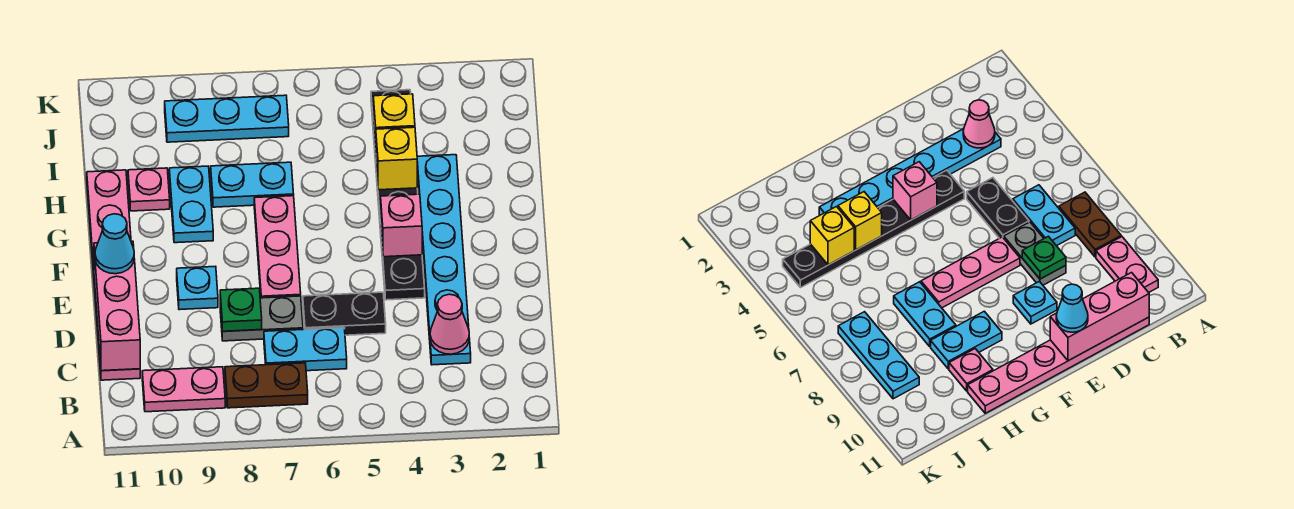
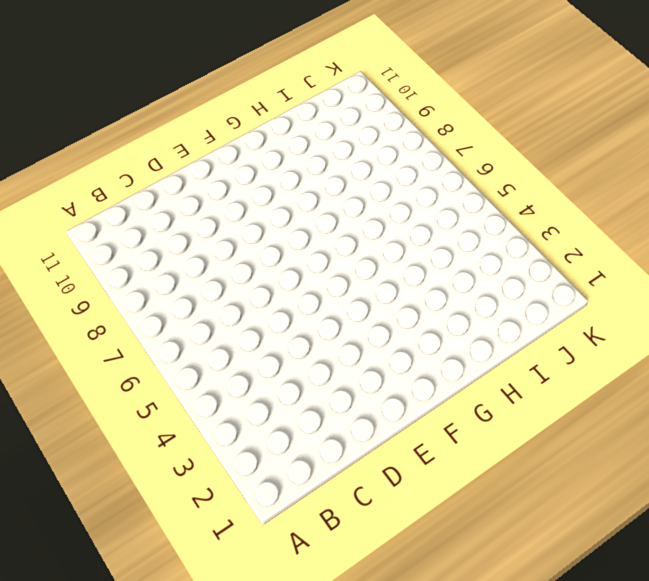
none -> brown plate B7:B8 level 1
none -> pink plate B9:B10 level 1
none -> cyan plate C3:H3 level 1

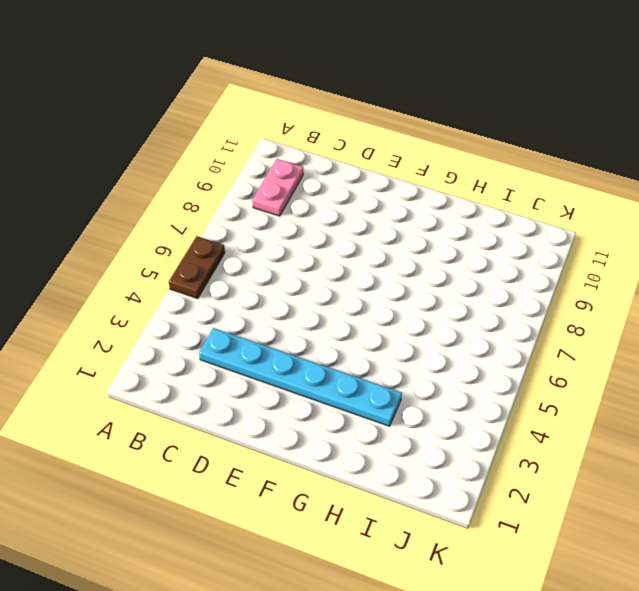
brown plate A5:A6 level 1 -> brown plate B7:B8 level 1
none -> cyan plate C6:C7 level 1
none -> pink plate C11:H11 level 1
none -> black plate D5:D6 level 1

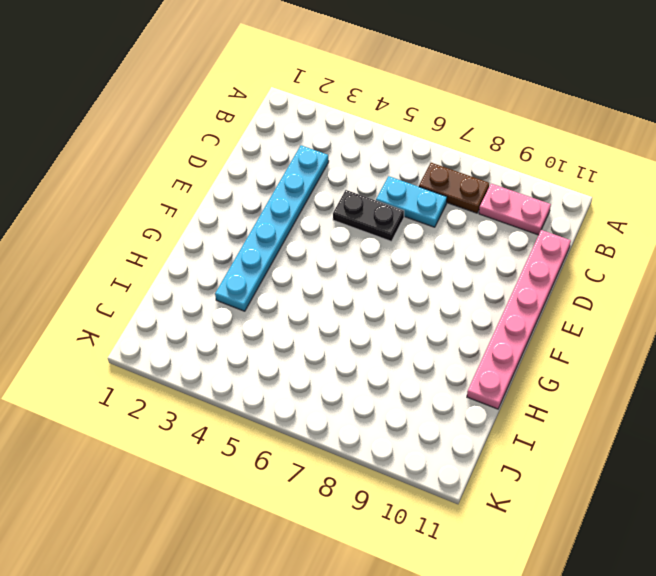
none -> grey plate D7:D8 level 1
none -> black plate E4:J4 level 1
none -> pink plate E7:G7 level 1

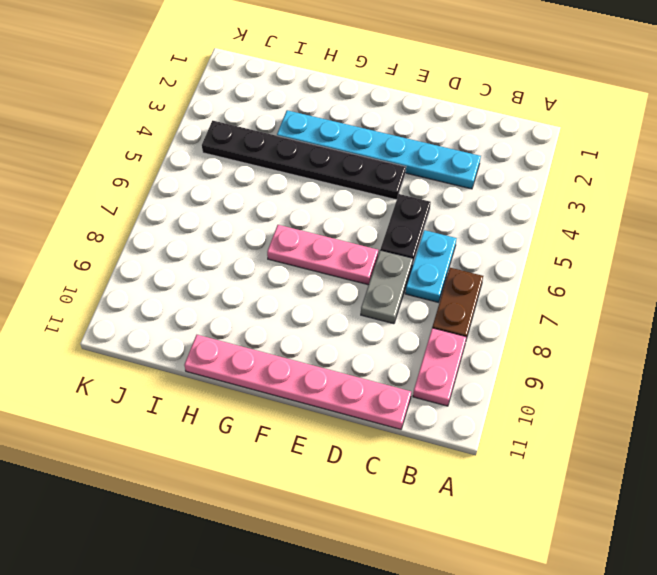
none -> cyan plate E9 level 1
none -> cyan plate G9:H9 level 1
none -> cyan plate H7:H8 level 1

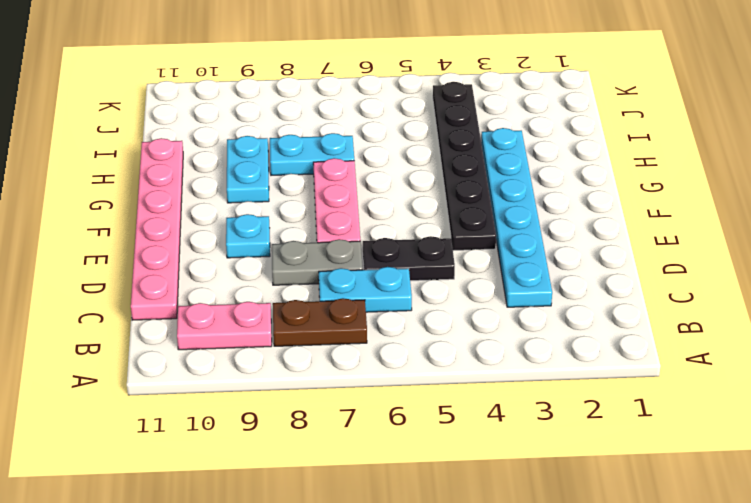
none -> pink plate H10 level 1
none -> cyan plate J7:J9 level 1
none -> pink cone C3 level 2

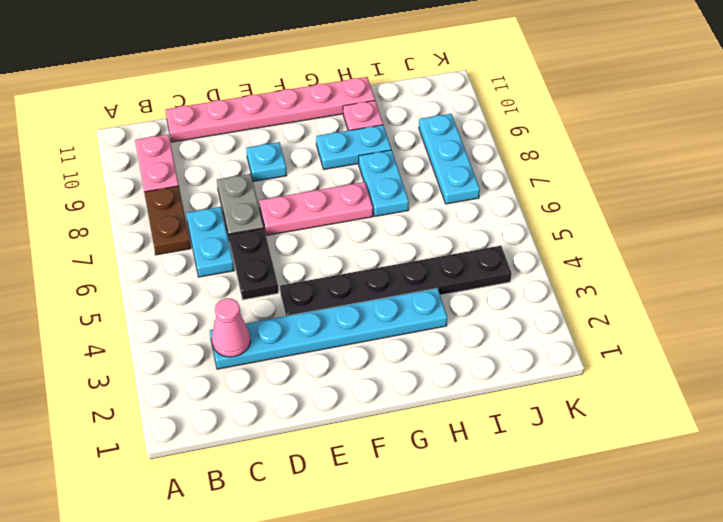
none -> pink brick C11:E11 level 2
none -> green plate D8 level 2
none -> pink brick F4 level 2

